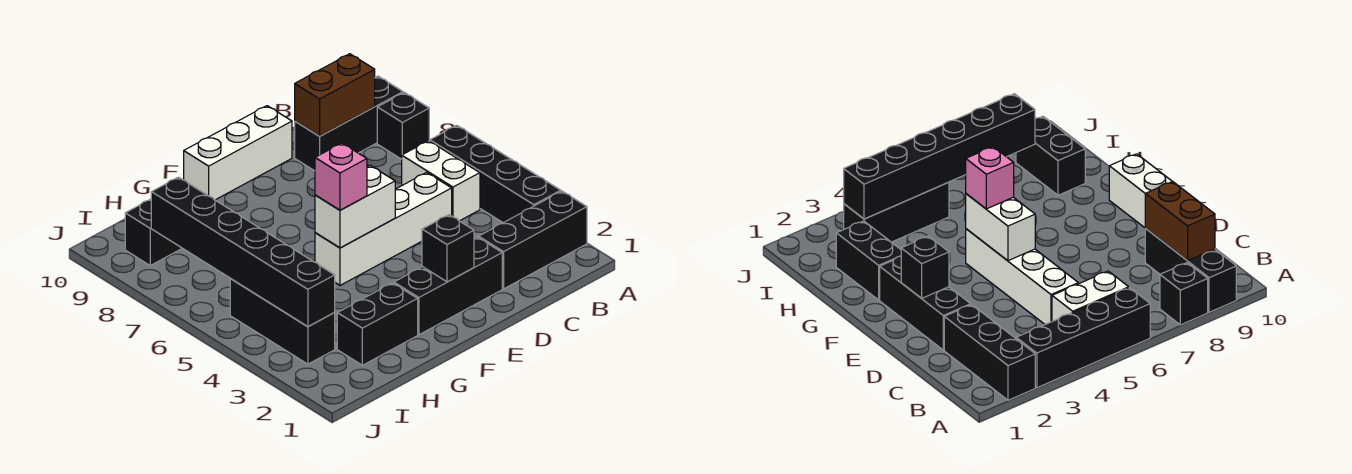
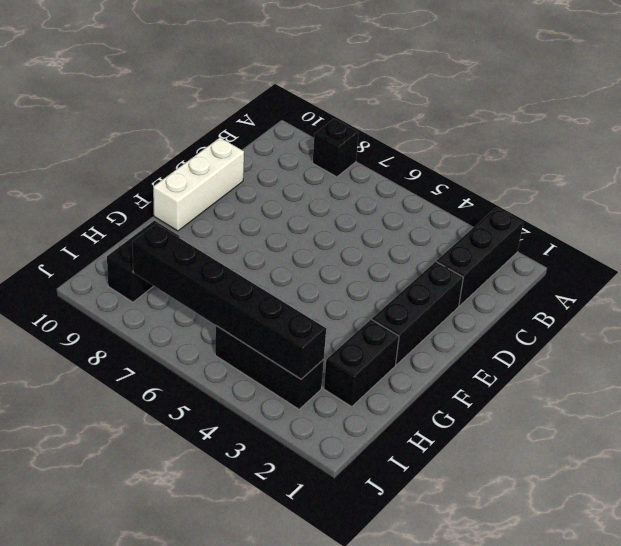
none -> black brick A3:A6 level 1
none -> black brick A9:C9 level 1
none -> white brick B5:B6 level 1

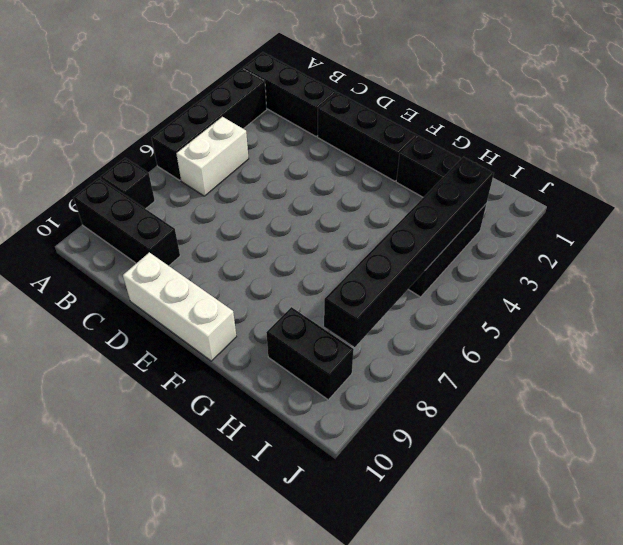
none -> white brick C5:F5 level 1
none -> brown brick B9:C9 level 2
none -> black brick E2 level 2

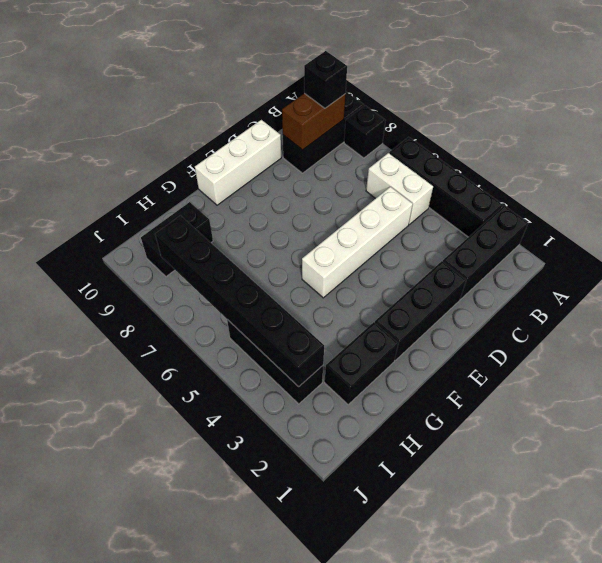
black brick B9 level 3 -> black brick E2 level 2
none -> white brick E5:F5 level 2
none -> pink brick F5 level 3

